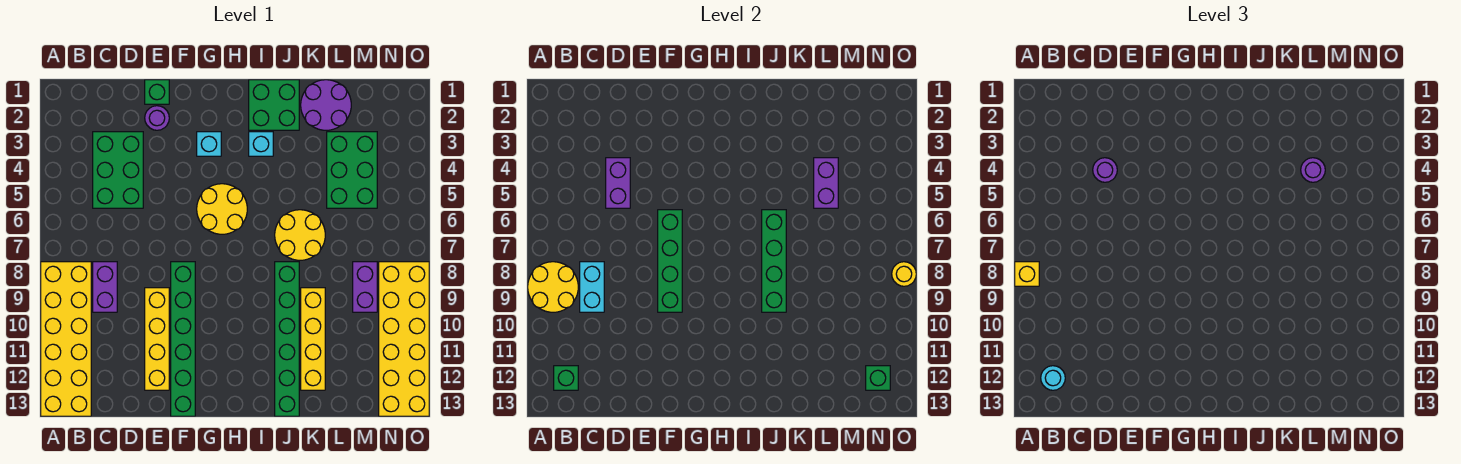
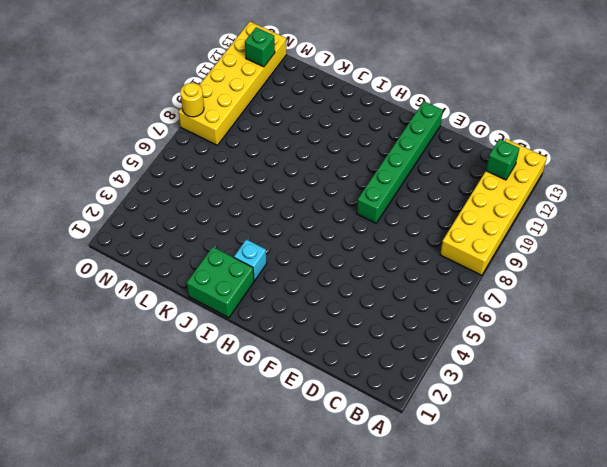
none -> green brick C3:D5 level 1
none -> purple brick C8:C9 level 1
none -> green brick E1 level 1
none -> purple round brick E2 level 1

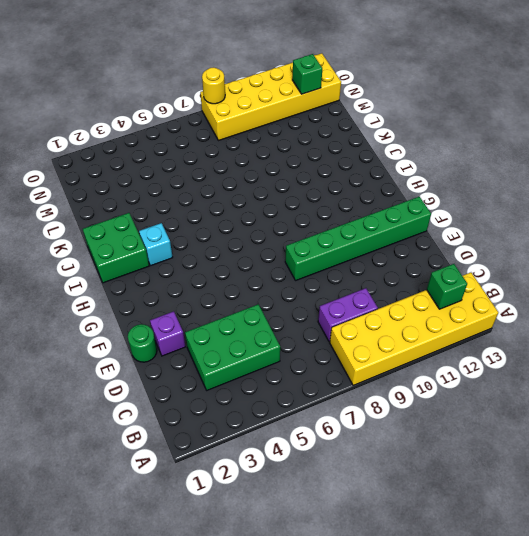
green round brick E1 level 1 -> green brick E1 level 1
purple brick E2 level 1 -> purple round brick E2 level 1
none -> yellow brick E9:E12 level 1
none -> cyan brick G3 level 1
none -> yellow round brick G5:H6 level 1
none -> yellow round brick J6:K7 level 1

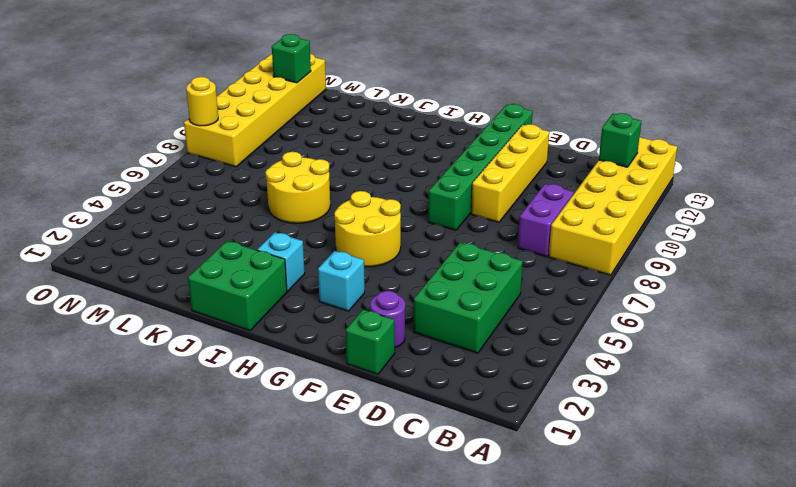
none -> green brick J8:J13 level 1
none -> purple round brick K1:L2 level 1
none -> yellow brick K9:K12 level 1
none -> green brick L3:M5 level 1

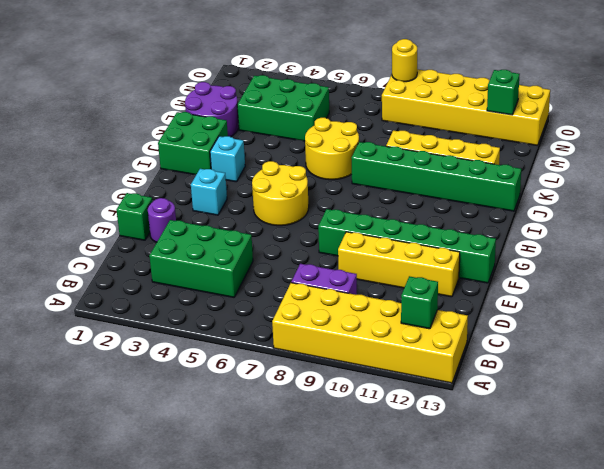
none -> purple brick M8:M9 level 1
none -> yellow round brick A8:B9 level 2
none -> cyan brick C8:C9 level 2
none -> purple brick D4:D5 level 2

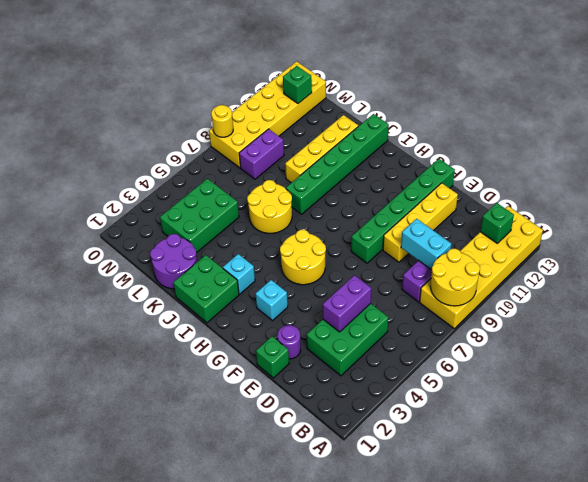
cyan brick C9:D9 level 2 -> cyan brick C8:C9 level 2
none -> green brick F6:F9 level 2
none -> green brick J6:J9 level 2
none -> purple brick L4:L5 level 2
none -> yellow brick A8 level 3

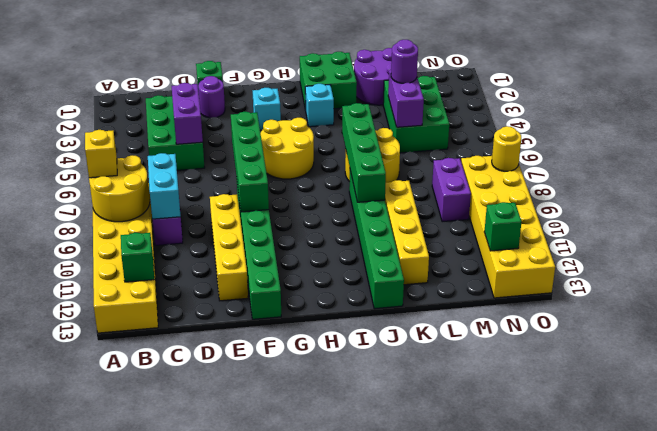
none -> cyan round brick B12 level 3
none -> purple round brick D4 level 3

